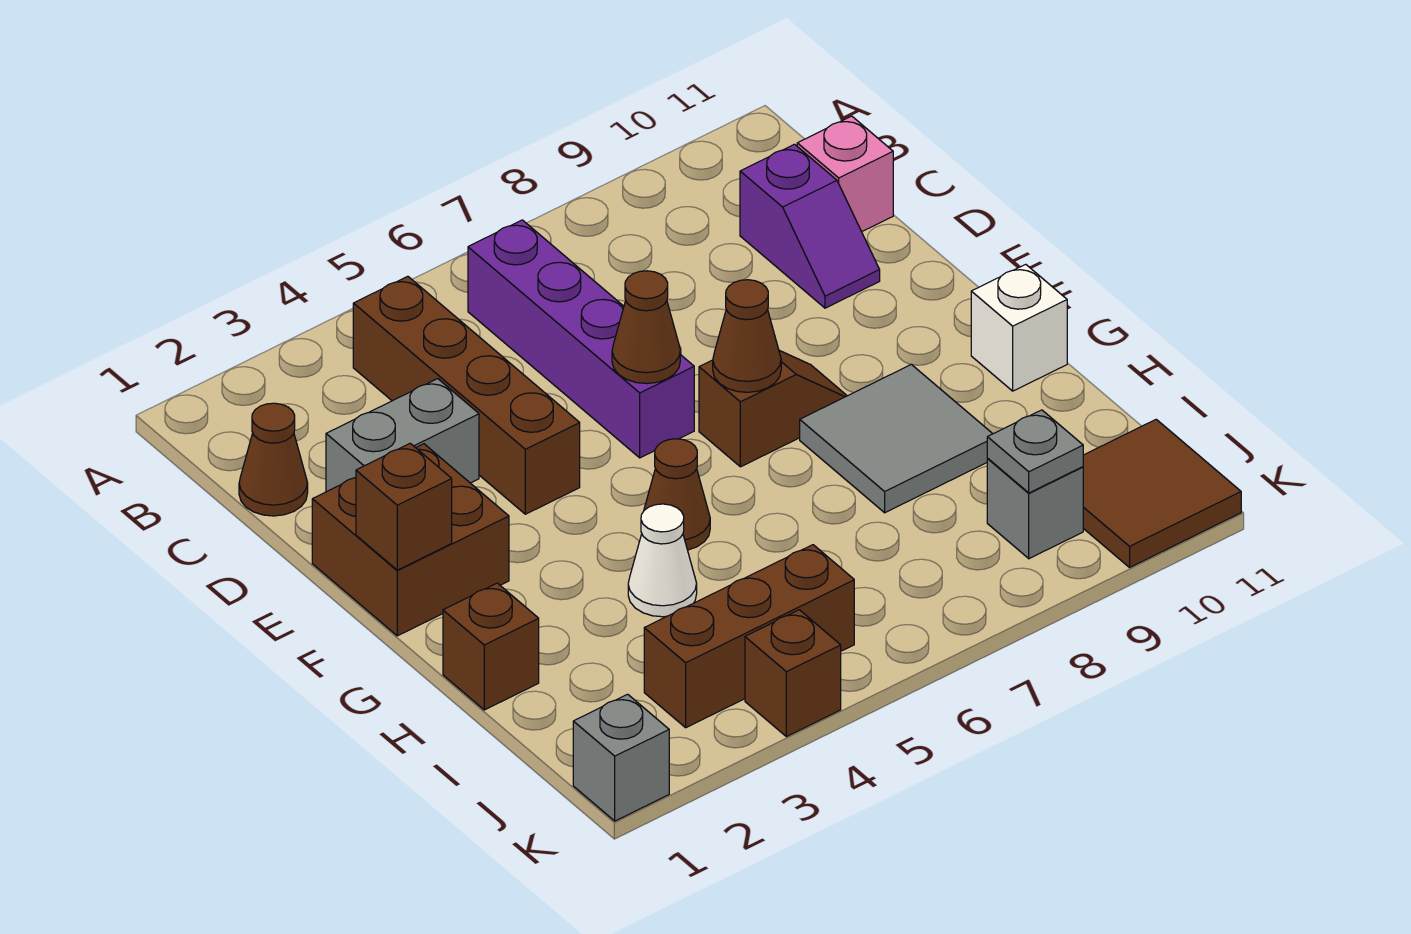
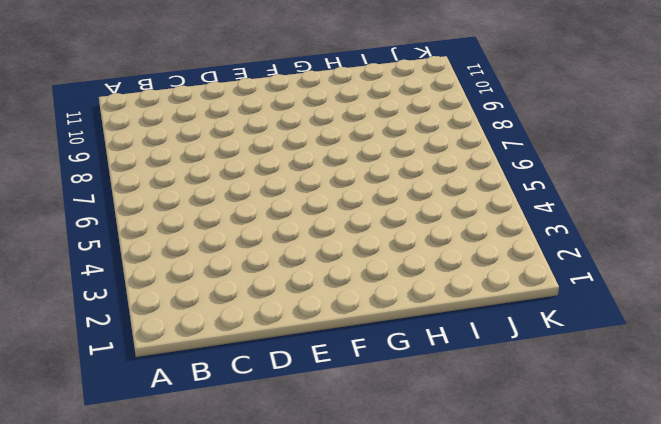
none -> brown brick B4:E4 level 1
none -> purple brick B6:E6 level 1
none -> brown cone C1 level 1

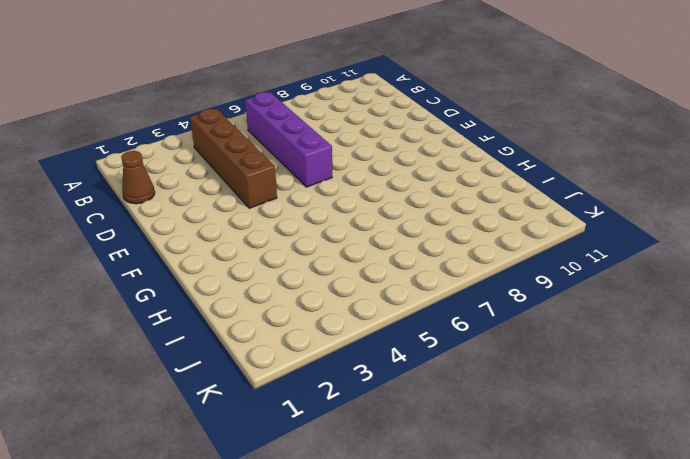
none -> purple slope C10:D10 level 1 top C
none -> pink brick C11 level 1
none -> grey brick D2:D3 level 1

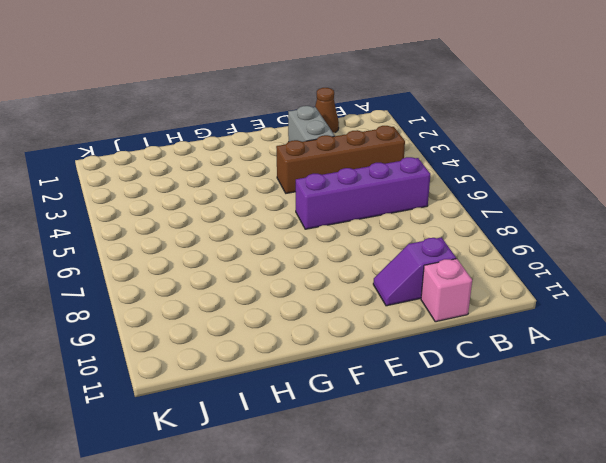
none -> brown brick E1:F2 level 1
none -> brown slope F7:F8 level 1 top 7
none -> brown cone G5 level 1

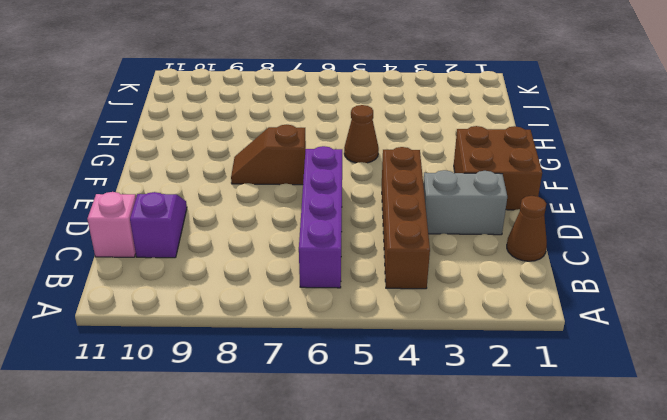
none -> grey tile G8:H9 level 1
none -> white brick G11 level 1
none -> brown brick H1 level 1

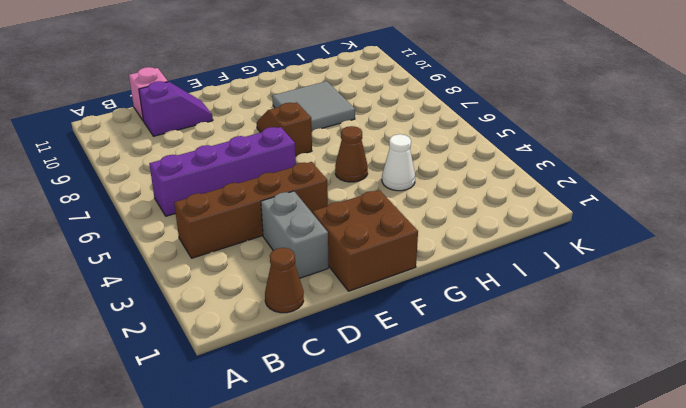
none -> white brick G11 level 1
none -> brown brick H1 level 1
none -> brown brick J3:J5 level 1

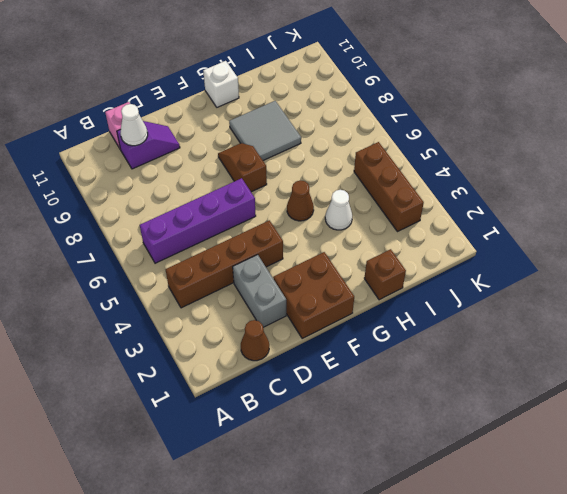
white cone C10 level 2 -> none
none -> grey brick J9 level 1
none -> brown tile J10:K11 level 1
none -> grey brick K1 level 1

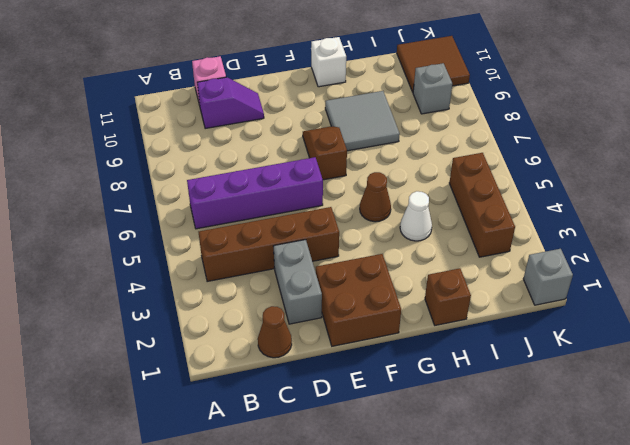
none -> brown brick K4 level 1
none -> brown cone E6 level 2
none -> brown brick F1 level 2

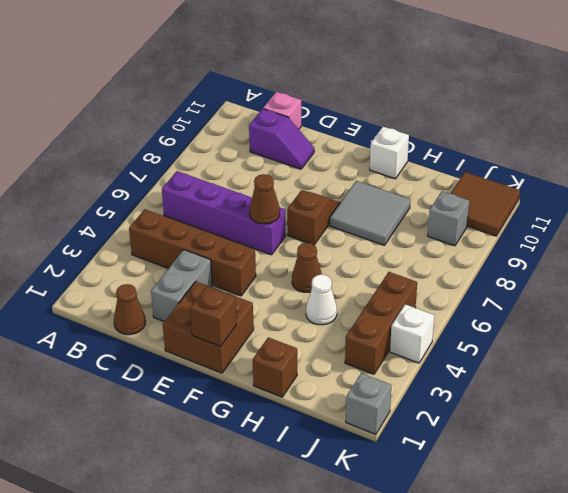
white brick K4 level 1 -> brown brick K4 level 1
none -> brown cone F7 level 2
none -> grey plate J9 level 2

